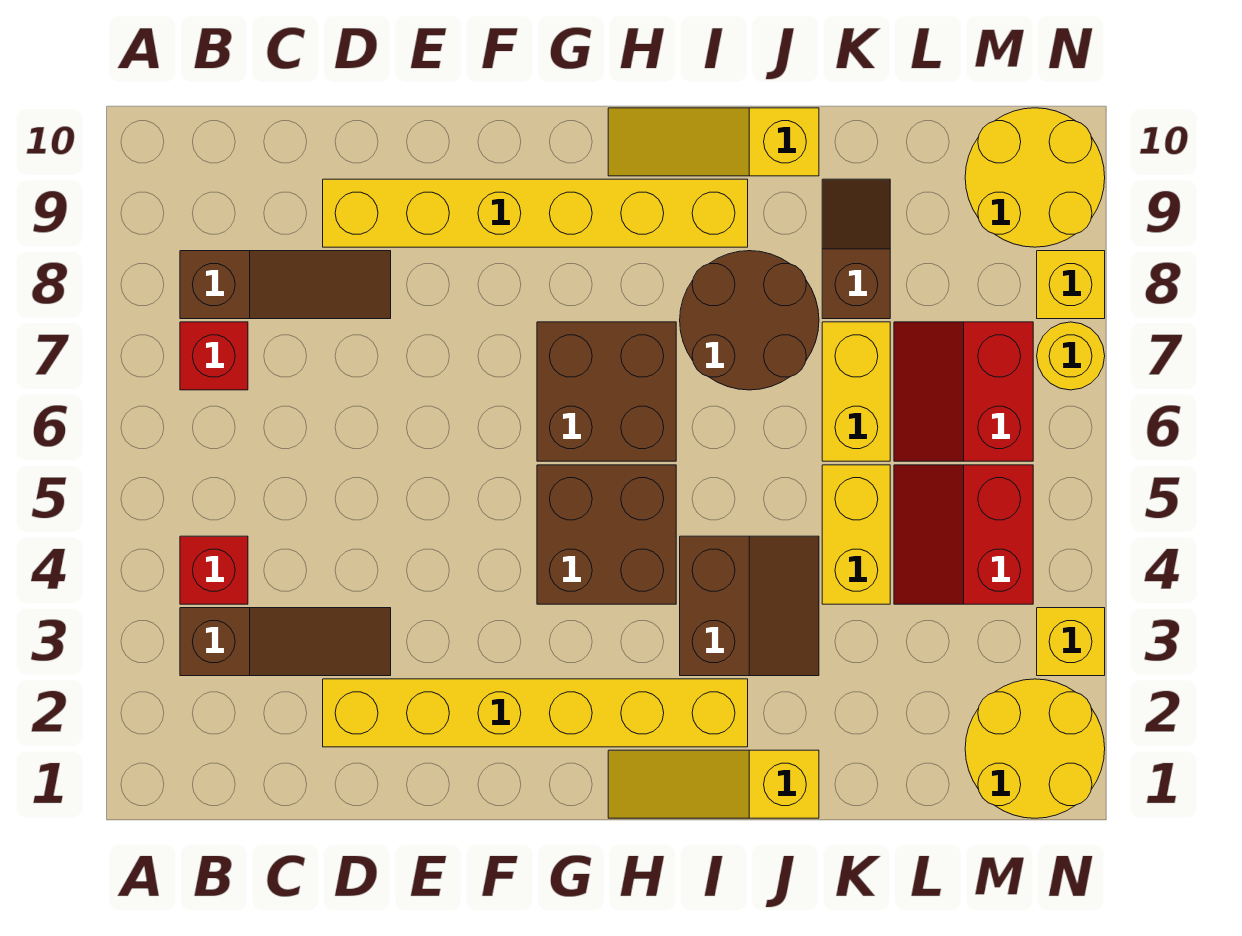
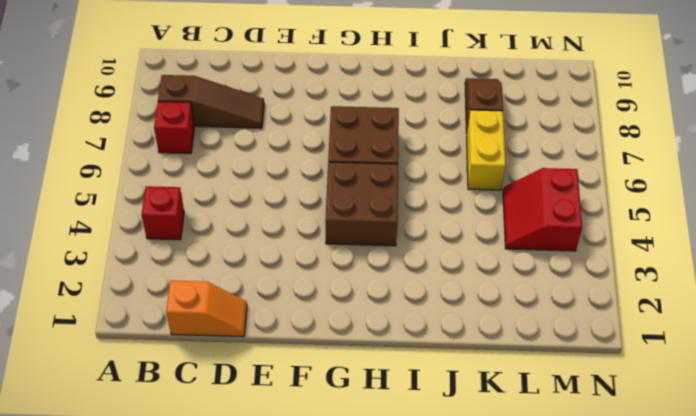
orange slope C1:D1 level 1 top C -> none
none -> brown slope B3:D3 level 1 top B
none -> yellow brick D2:I2 level 1
none -> yellow brick D9:I9 level 1

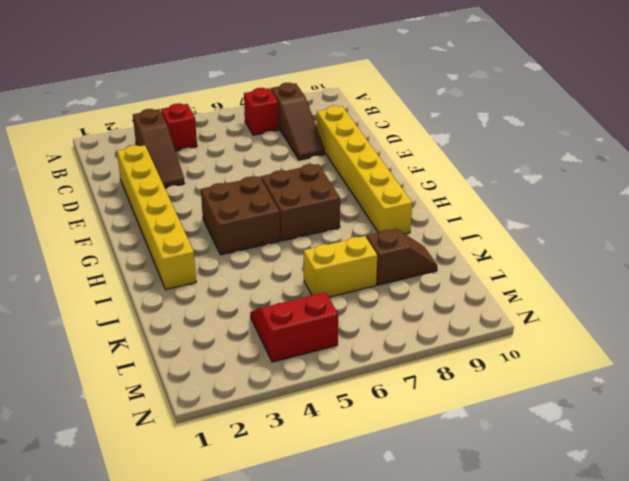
none -> yellow slope H1:J1 level 1 top J
none -> yellow slope H10:J10 level 1 top J
none -> brown slope I3:J4 level 1 top I

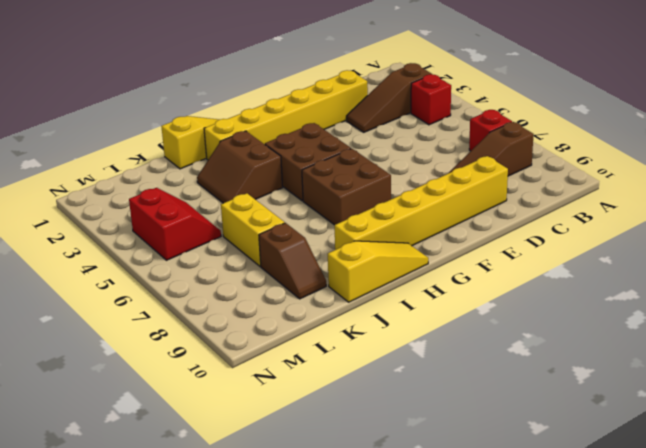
none -> brown round brick I7:J8 level 1
none -> yellow brick K4:K5 level 1
none -> red slope L6:M7 level 1 top M

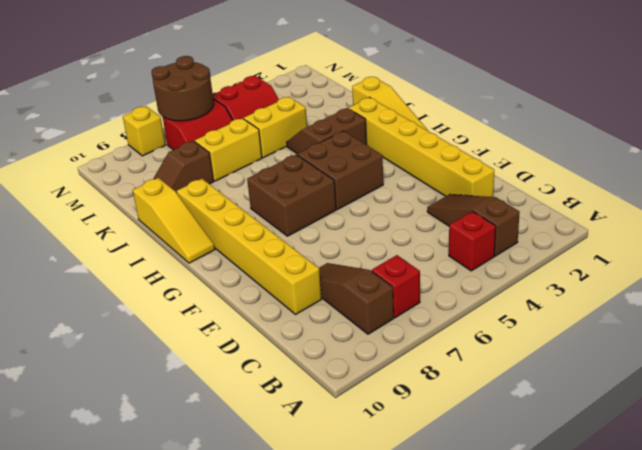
brown round brick M6:N7 level 2 -> brown round brick I7:J8 level 1
none -> yellow round brick M1:N2 level 1
none -> yellow round brick M9:N10 level 1
none -> yellow brick N3 level 1

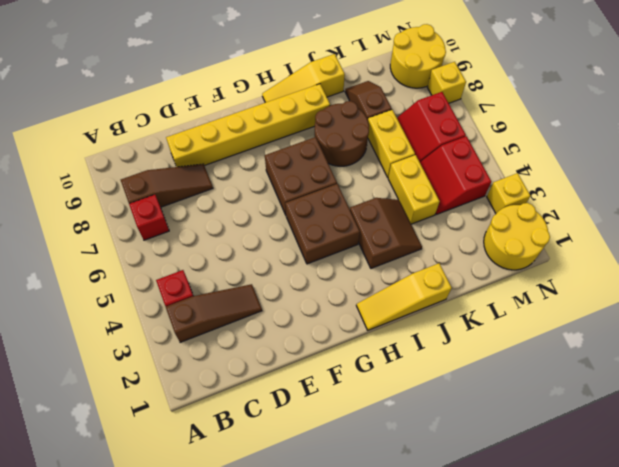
none -> yellow brick D2:I2 level 1
none -> yellow round brick N7 level 1

